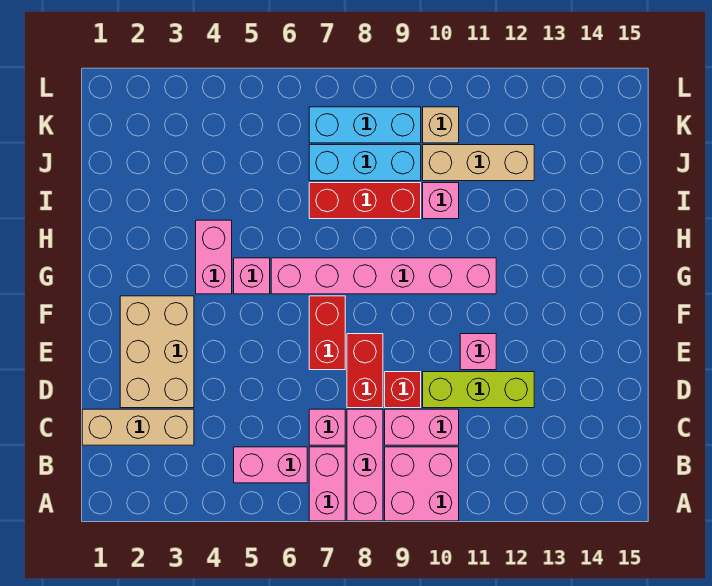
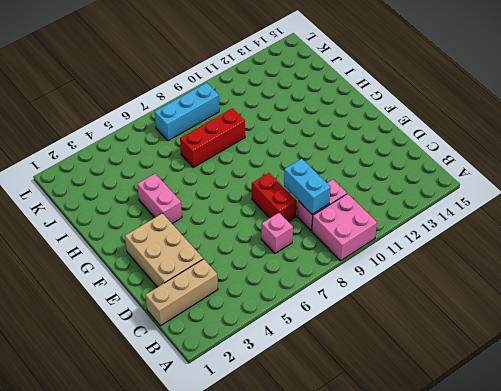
cyan brick C9:D9 level 2 -> none
none -> pink brick A7:B7 level 1
none -> pink brick A8:C8 level 1
none -> pink brick B5:B6 level 1

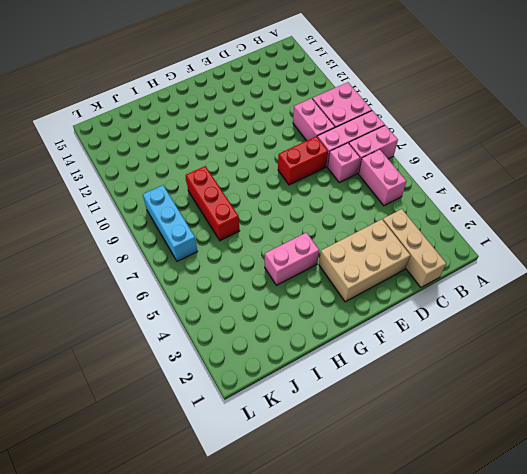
none -> red brick D9 level 1
none -> lime brick D10:D12 level 1
none -> red brick E7:F7 level 1

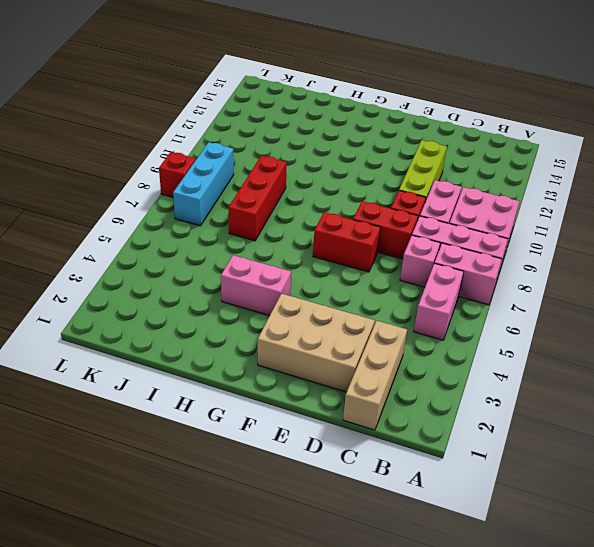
red brick L8 level 1 -> none
none -> pink brick E11 level 1
none -> pink brick G5 level 1
none -> pink brick G6:G11 level 1

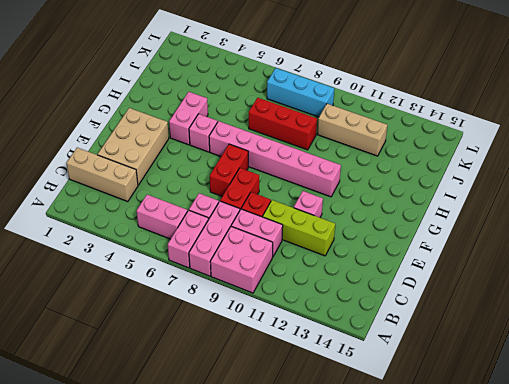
none -> pink brick I10 level 1
none -> cyan brick J7:J9 level 1
none -> tan brick K10 level 1

